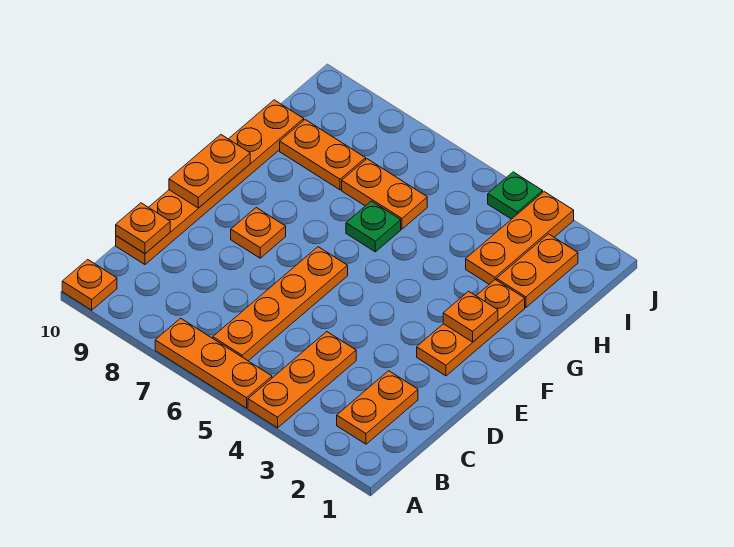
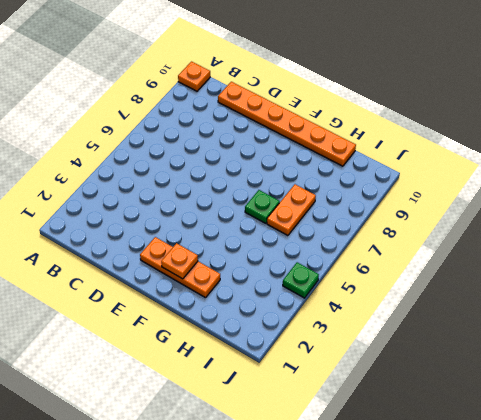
none -> orange plate A4:C4 level 1
none -> orange plate A5:A7 level 1
none -> orange plate B2:C2 level 1

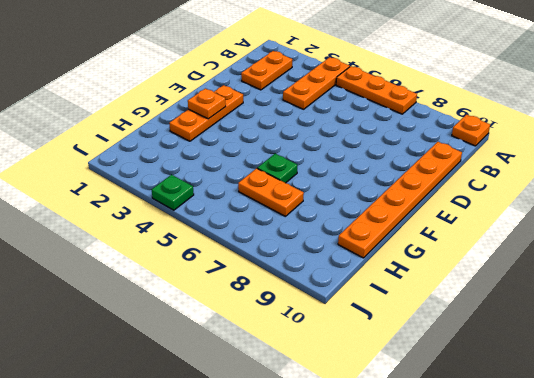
none -> orange plate B6:E6 level 1
none -> orange plate E8 level 1
none -> orange plate H2:I2 level 1

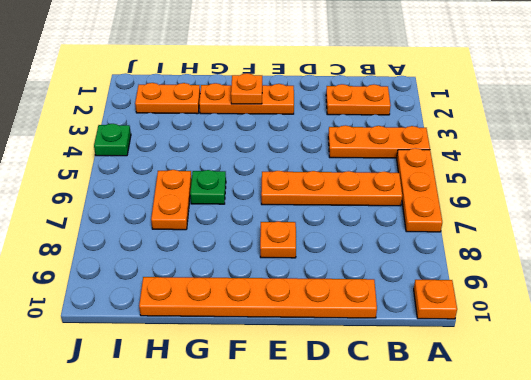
none -> orange plate H3:J3 level 1
none -> orange plate H8:H9 level 1
none -> orange plate C10 level 2

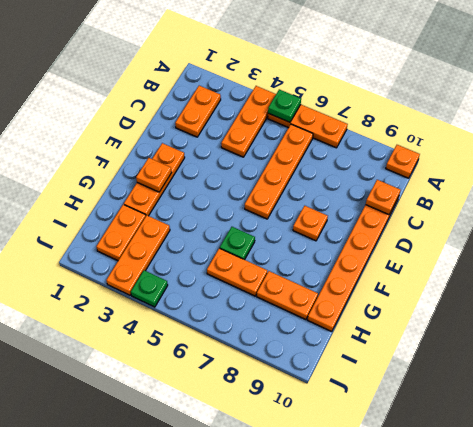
green plate A5 level 2 -> none
none -> orange plate E10:F10 level 2

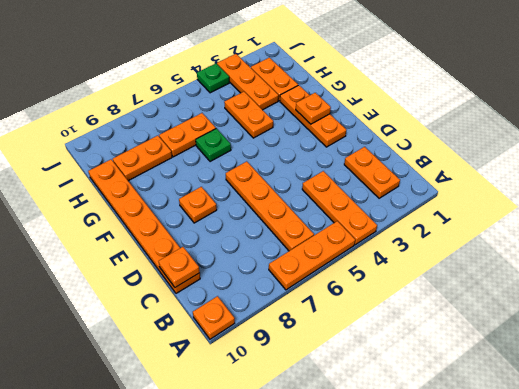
orange plate G4:H4 level 1 -> orange plate E10:F10 level 2

